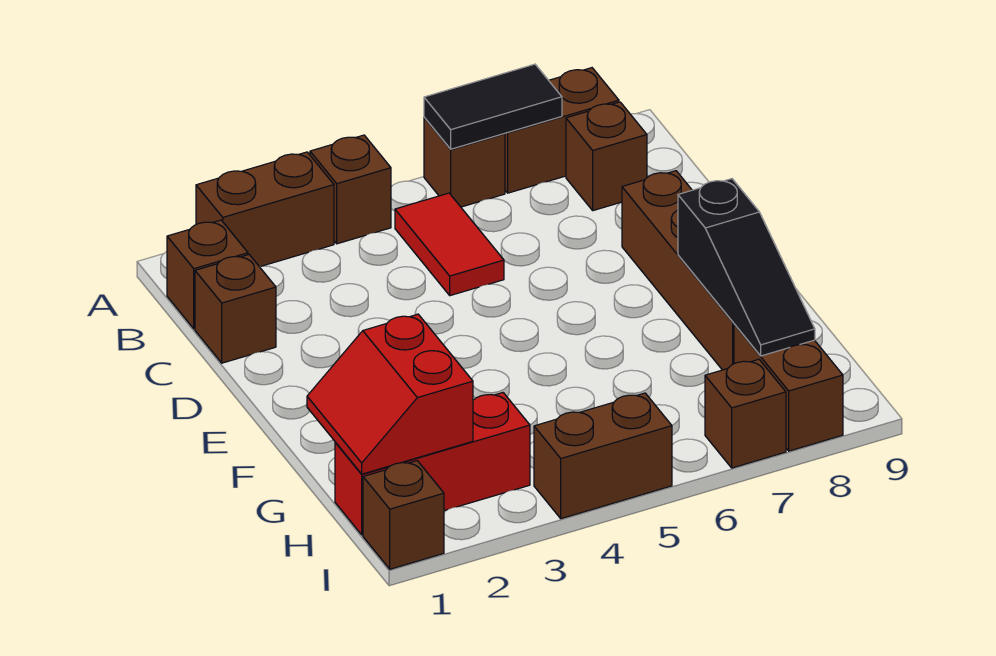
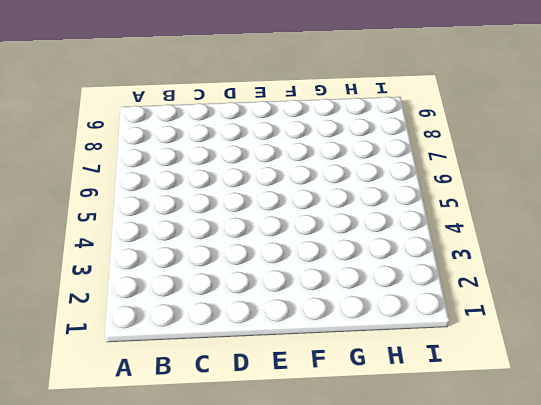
none -> brown brick A2:A3 level 1
none -> brown brick A4 level 1
none -> brown brick A6 level 1

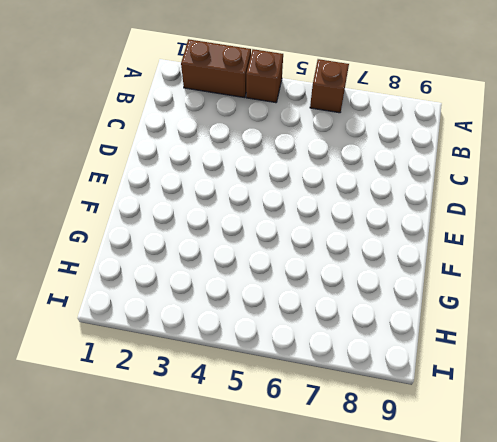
none -> brown brick A7:A8 level 1
none -> brown brick B1 level 1
none -> red tile B5:C5 level 1

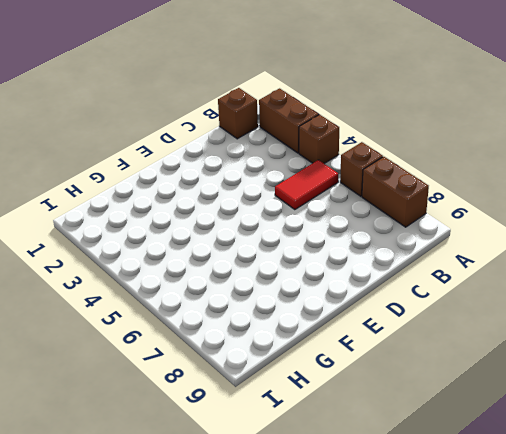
none -> brown brick B8 level 1
none -> brown brick C1 level 1
none -> brown brick D8:G8 level 1

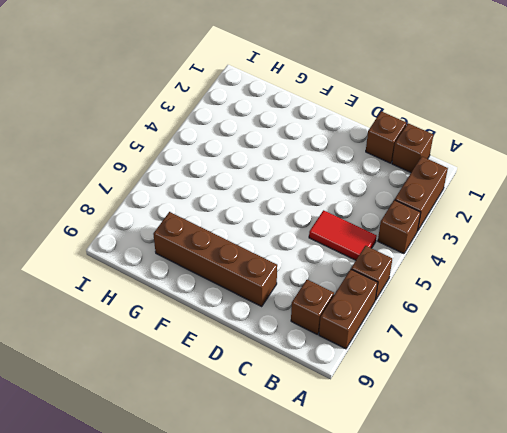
none -> red brick H1:H3 level 1
none -> brown brick H8:I8 level 1
none -> brown brick I1 level 1

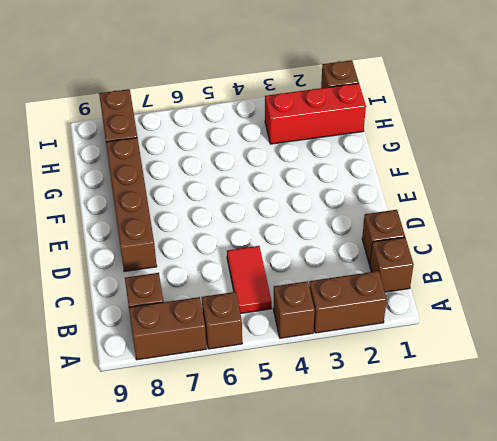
none -> brown brick I4:I5 level 1
none -> brown brick I7 level 1
none -> black tile A6:A7 level 2

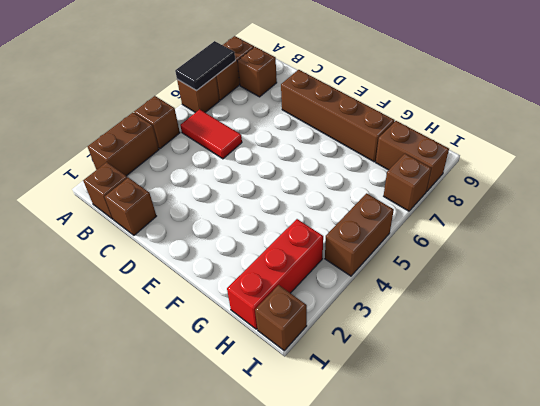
none -> black slope F8:H8 level 2 top F
none -> red slope G1:H2 level 2 top 2

